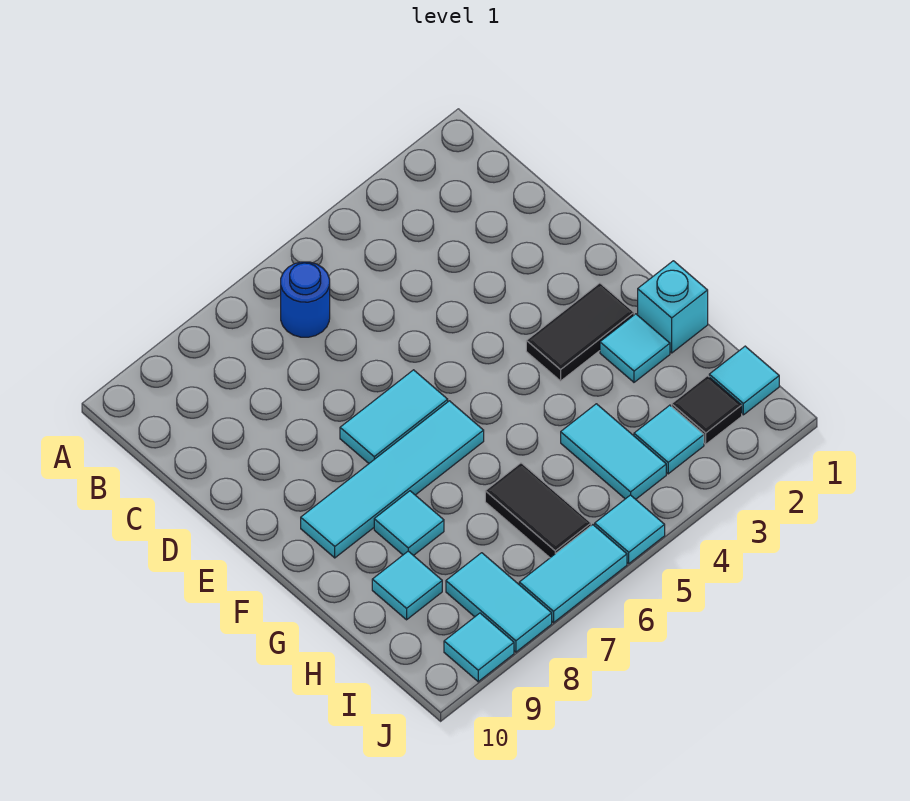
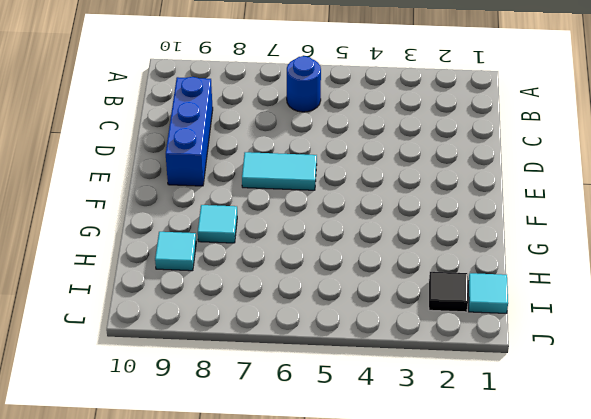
blue brick C9:E9 level 1 -> none
none -> black tile F2:F3 level 1
none -> cyan tile F6:F9 level 1
none -> cyan brick G1 level 1

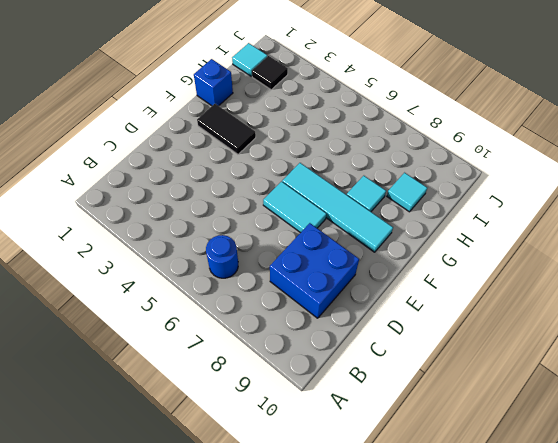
blue brick C8:D9 level 1 -> none
blue brick G1 level 1 -> cyan brick G1 level 1
none -> cyan tile G2 level 1
none -> cyan tile H4:I4 level 1
none -> black tile H6:I6 level 1

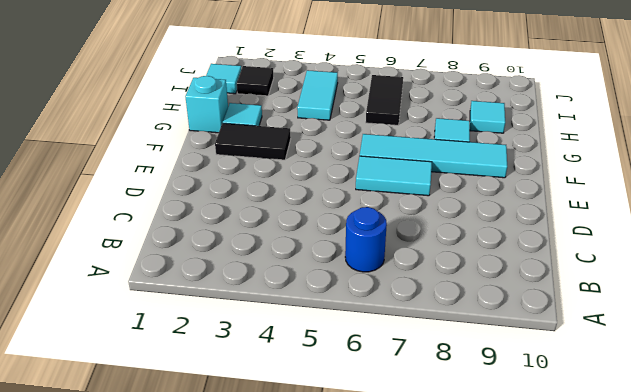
none -> cyan tile I3 level 1
none -> cyan tile I8:J8 level 1
none -> cyan tile J5 level 1

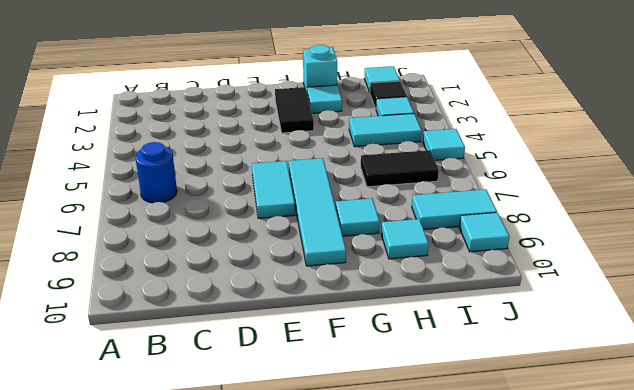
none -> cyan tile J6:J7 level 1

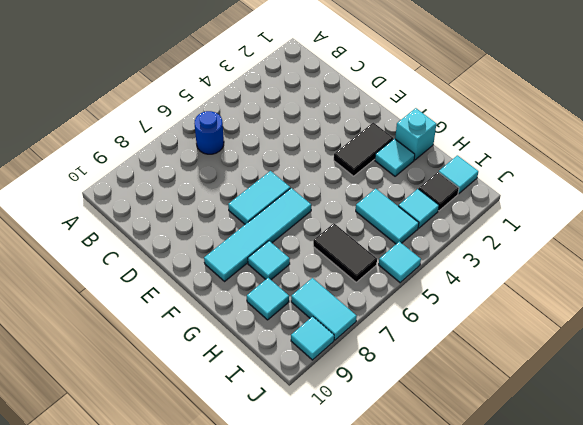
none -> cyan tile J6:J7 level 1

